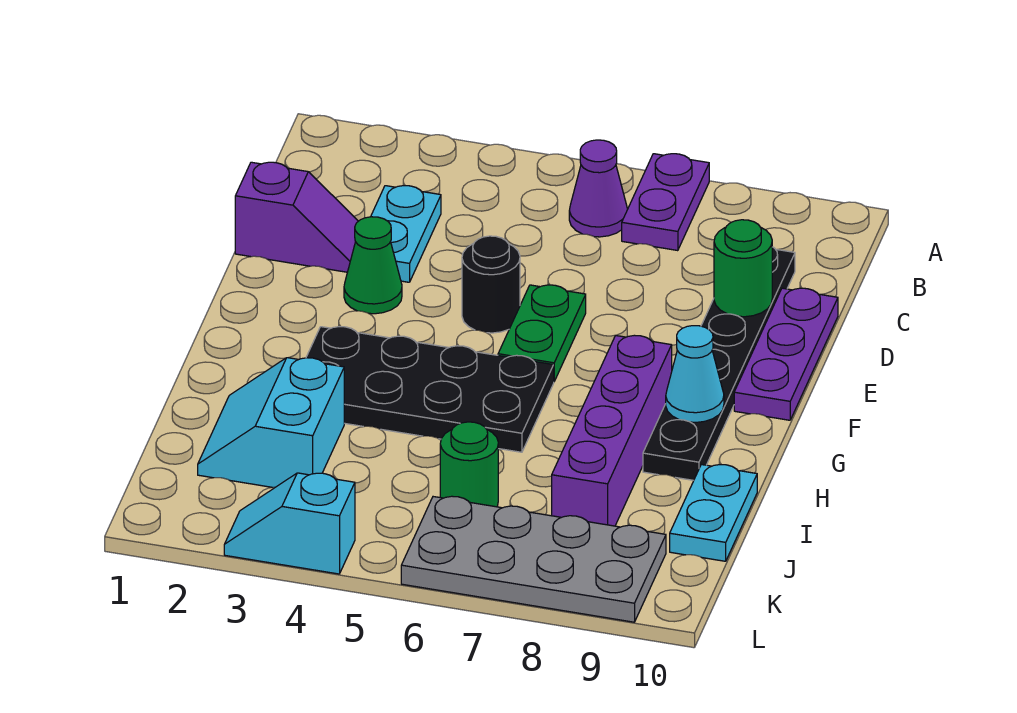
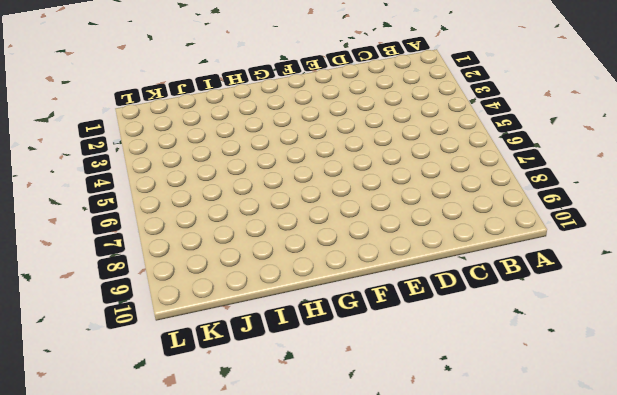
none -> purple plate A7:B7 level 1
none -> purple cone B6 level 1
none -> cyan plate C3:D3 level 1

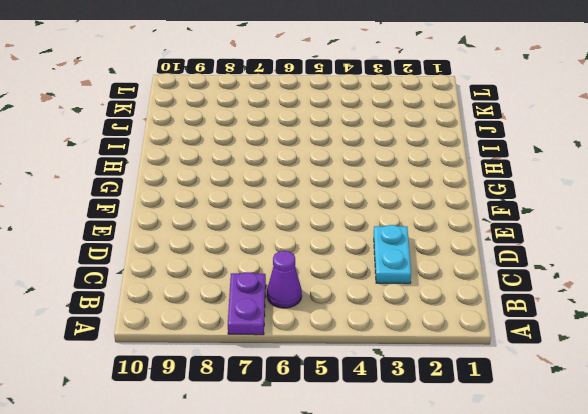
none -> black plate C9:H9 level 1
none -> purple slope D1:D2 level 1 top 1
none -> purple plate D10:F10 level 1

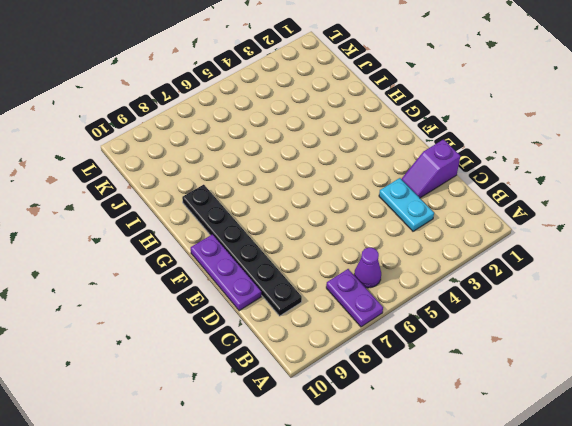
none -> green cone E3 level 1
none -> black round brick E5 level 1
none -> green plate E6:F6 level 1

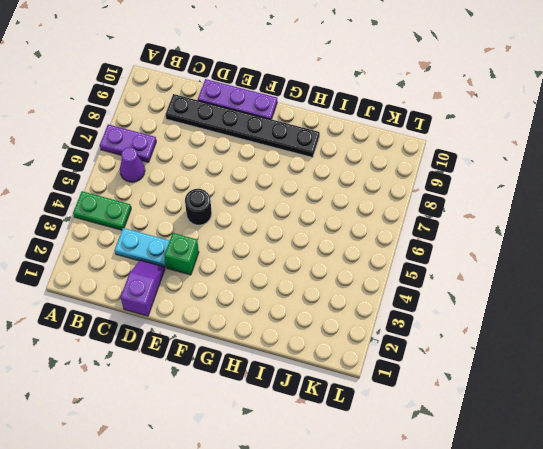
green plate A4:B4 level 1 -> green plate E6:F6 level 1
green brick E3 level 1 -> green cone E3 level 1
none -> black plate G3:H6 level 1
none -> purple brick G8:J8 level 1
none -> cyan slope I2:J3 level 1 top 3

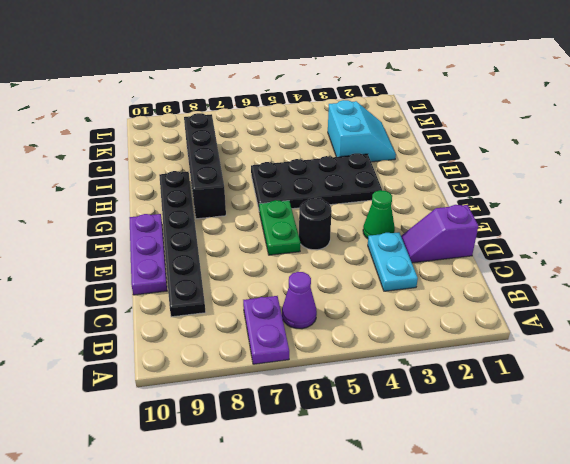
black brick G8:J8 level 1 -> purple brick G8:J8 level 1
none -> cyan plate I10:J10 level 1
none -> green round brick J6 level 1
none -> grey plate K6:L9 level 1

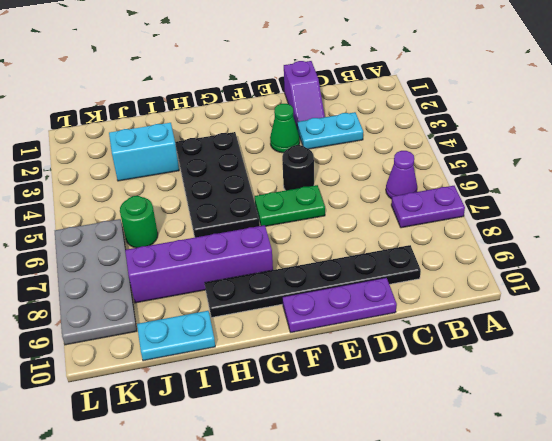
none -> cyan slope L3:L4 level 1 top 4
none -> green round brick D9 level 2
none -> cyan cone G9 level 2

